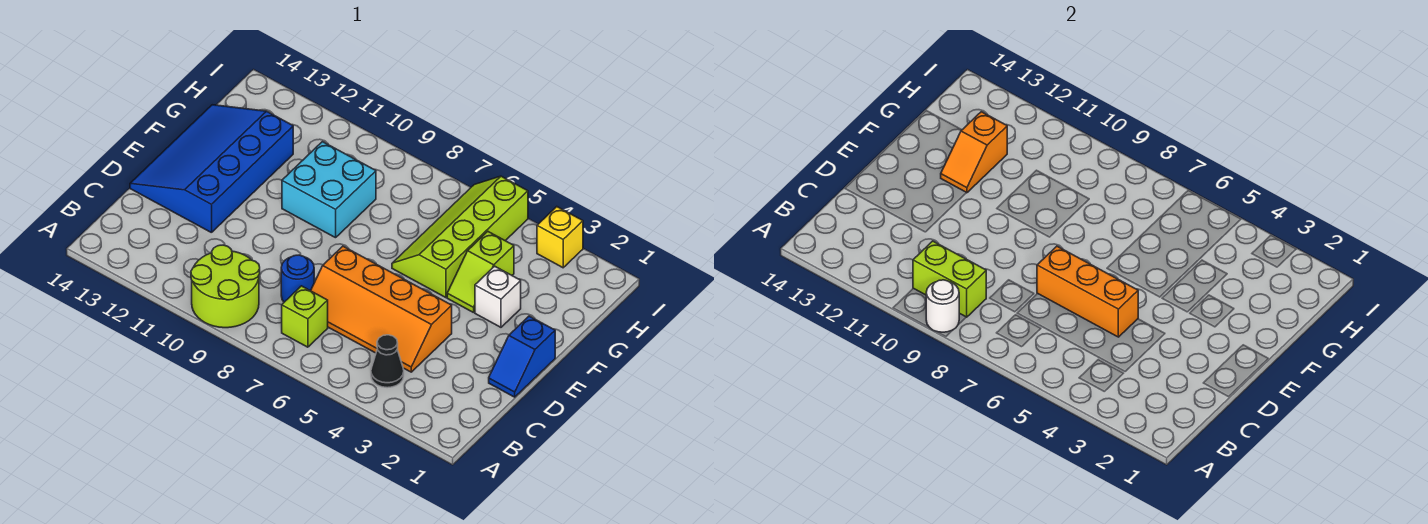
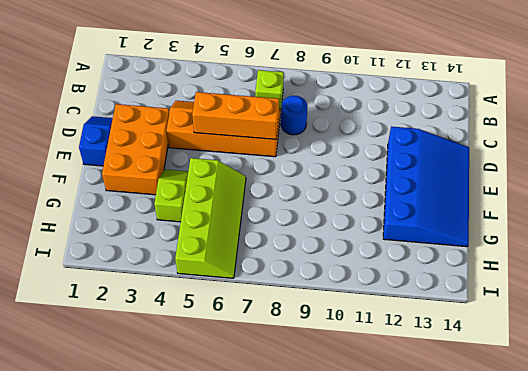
orange brick D2:F3 level 1 -> white brick F3 level 1
none -> lime round brick A9:B10 level 1
none -> black cone B4 level 1
none -> cyan brick F9:G10 level 1

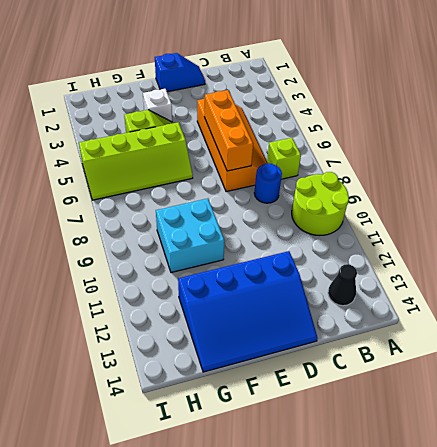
black cone B13 level 1 -> black cone B4 level 1
none -> yellow brick I3 level 1
none -> white round brick A9 level 2
none -> lime brick B9:B10 level 2

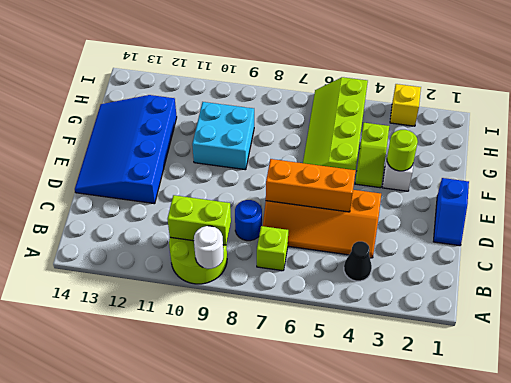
lime round brick F3 level 2 -> none
none -> orange slope F12:G12 level 2 top G

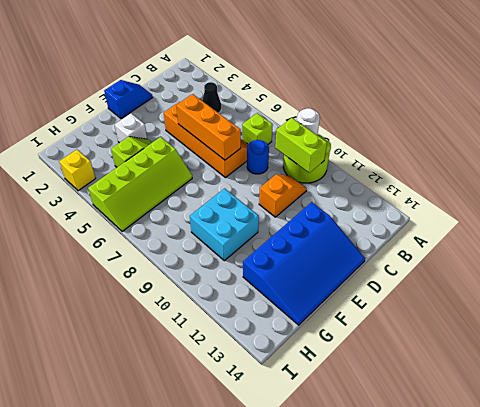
orange slope C10:D10 level 1 top D -> orange slope F12:G12 level 2 top G

